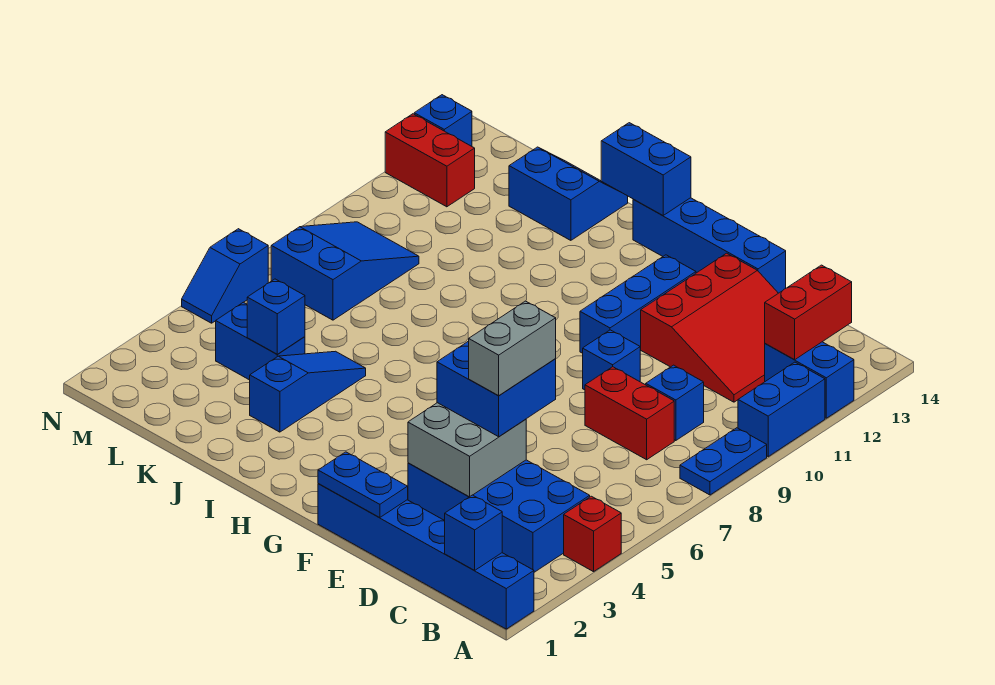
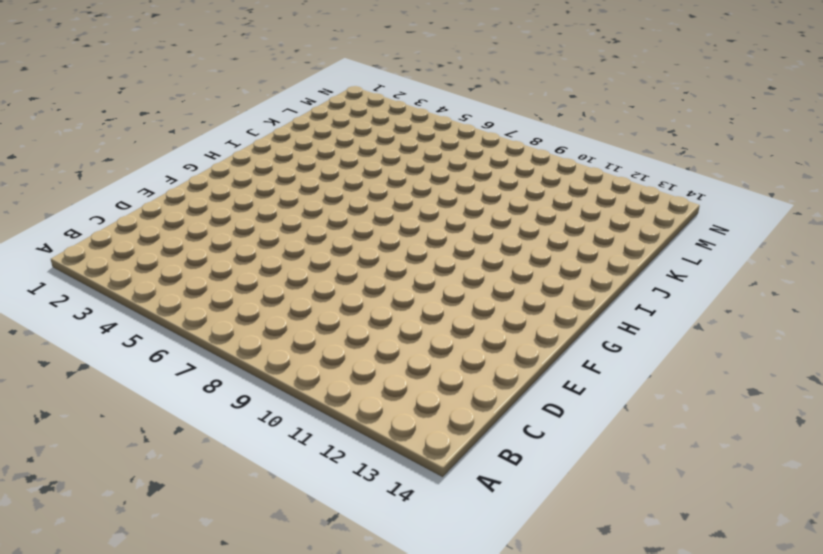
none -> blue brick A1:F1 level 1
none -> red brick A4 level 1
none -> blue plate A8:A9 level 1

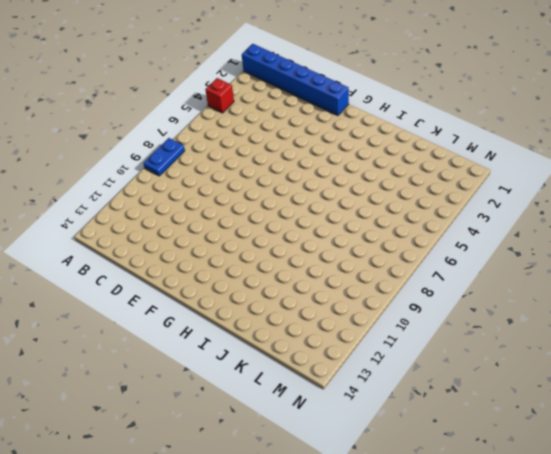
none -> blue brick A10:A11 level 1
none -> blue brick A12:B12 level 1
none -> blue brick B3:E4 level 1

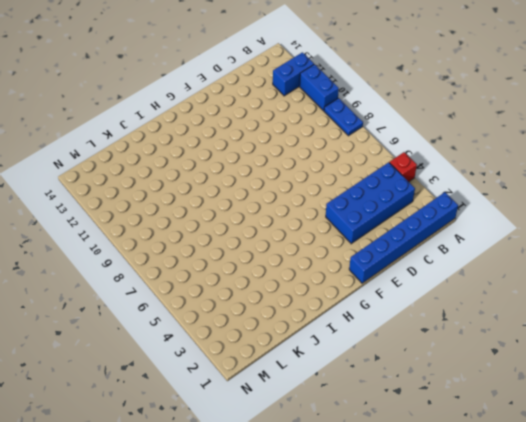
none -> red brick C8:D8 level 1
none -> blue brick C9 level 1
none -> red slope C11:E13 level 1 top E

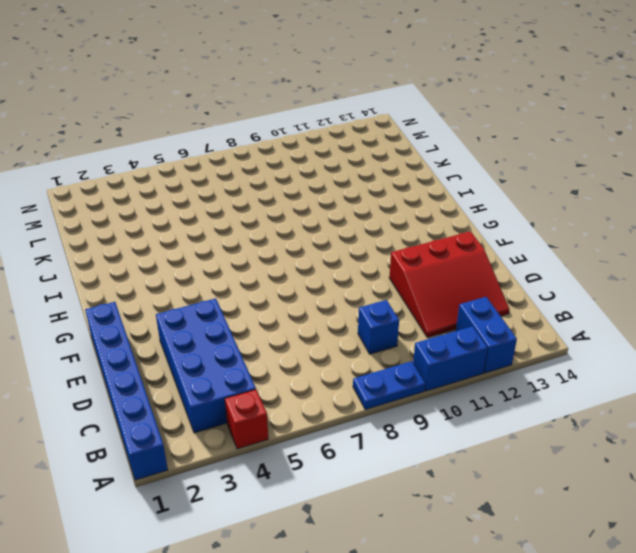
none -> red brick C8:D8 level 1
none -> blue brick E9 level 1
none -> blue brick E14:H14 level 1

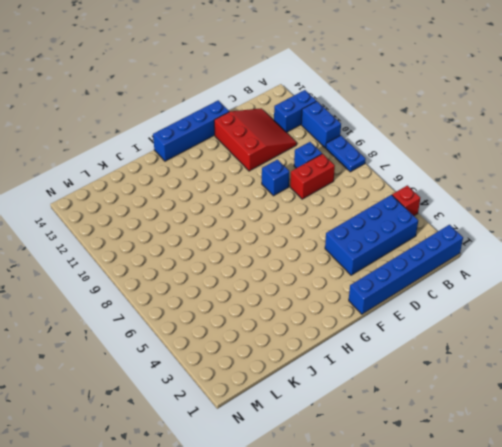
none -> blue brick F10:F12 level 1
none -> blue slope J3:J5 level 1 top 3
none -> blue slope J13:K14 level 1 top 13

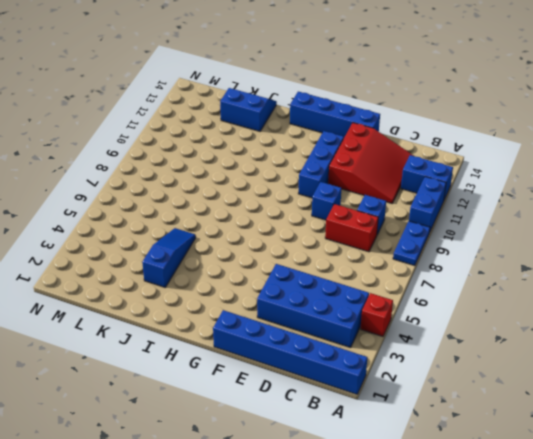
none -> blue brick K4:L4 level 1
none -> blue slope L7:M9 level 1 top 7
none -> red brick M12:N12 level 1

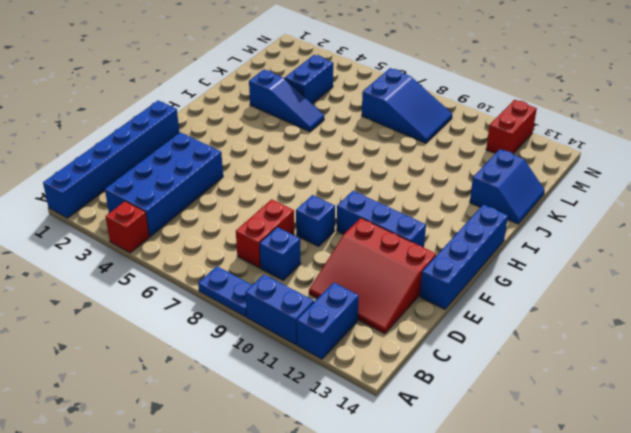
none -> blue slope N5:N6 level 1 top 6
none -> blue brick N13 level 1
none -> blue brick B1 level 2

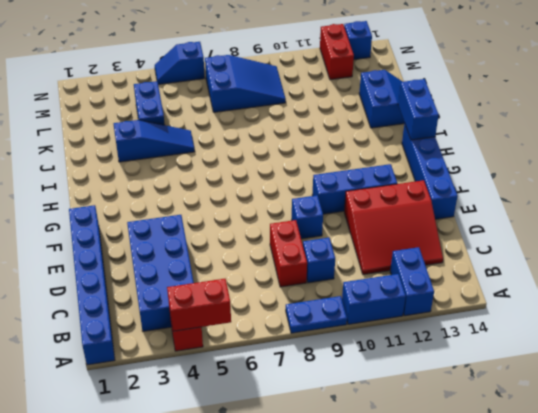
red brick A4:A5 level 2 -> red brick B12:B13 level 2
none -> blue brick B1 level 2
none -> grey brick D3:E4 level 2
none -> blue plate E1:F1 level 2

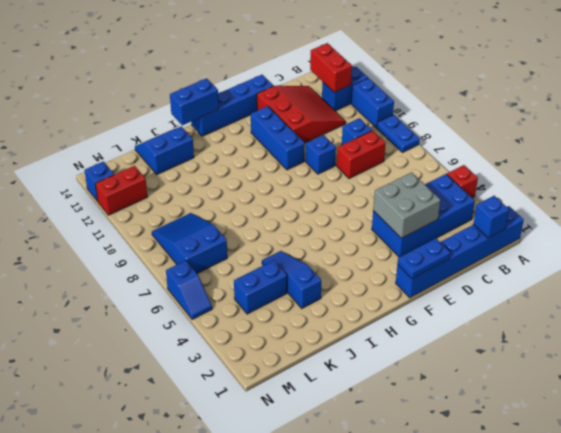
none -> blue brick K4 level 2
none -> blue brick D4:E5 level 3
none -> grey brick D4:D5 level 4

